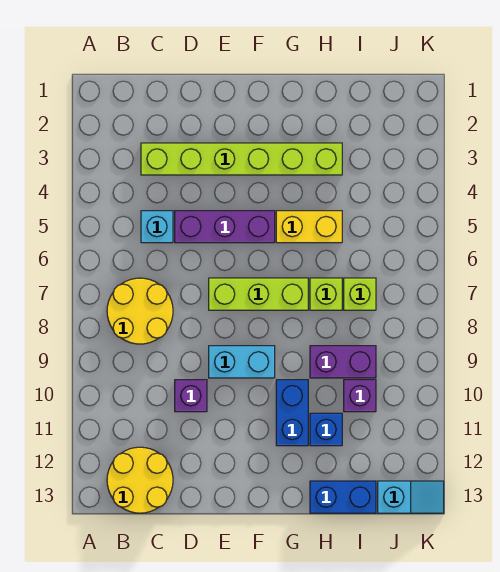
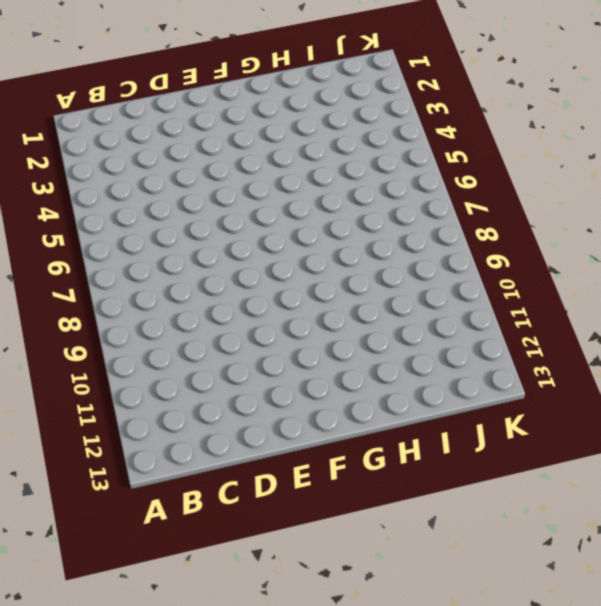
none -> yellow round brick B7:C8 level 1
none -> yellow round brick B12:C13 level 1
none -> lime brick C3:H3 level 1

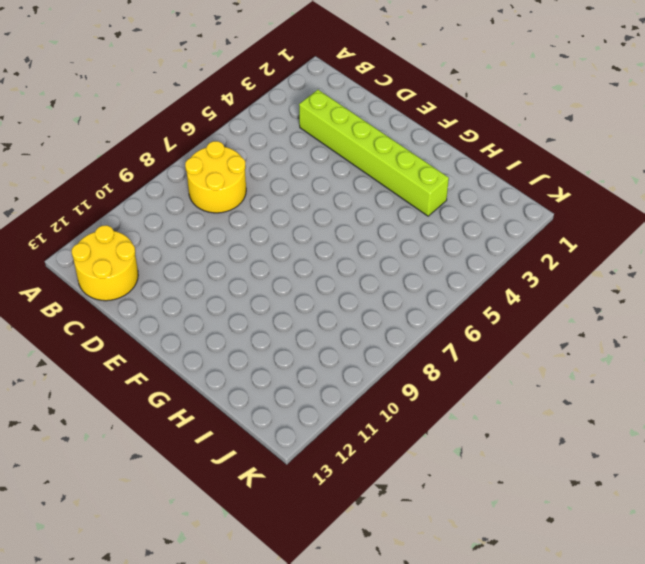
none -> cyan brick C5 level 1
none -> purple brick D5:F5 level 1
none -> purple brick D10 level 1

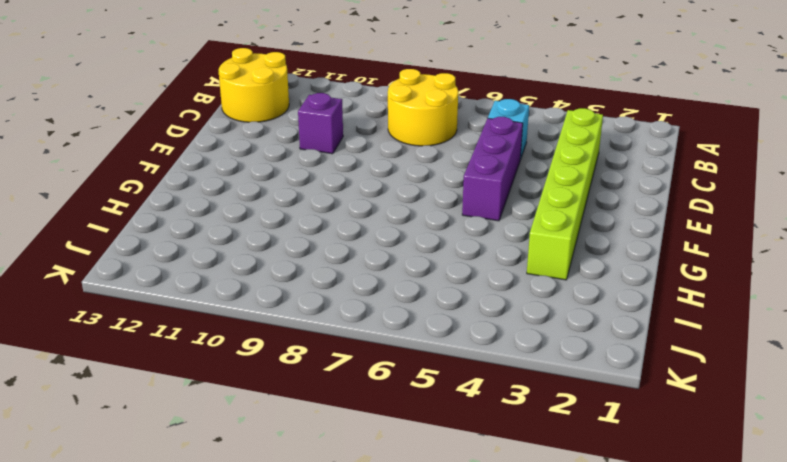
none -> lime brick E7:G7 level 1
none -> cyan brick E9:F9 level 1
none -> yellow brick G5:H5 level 1

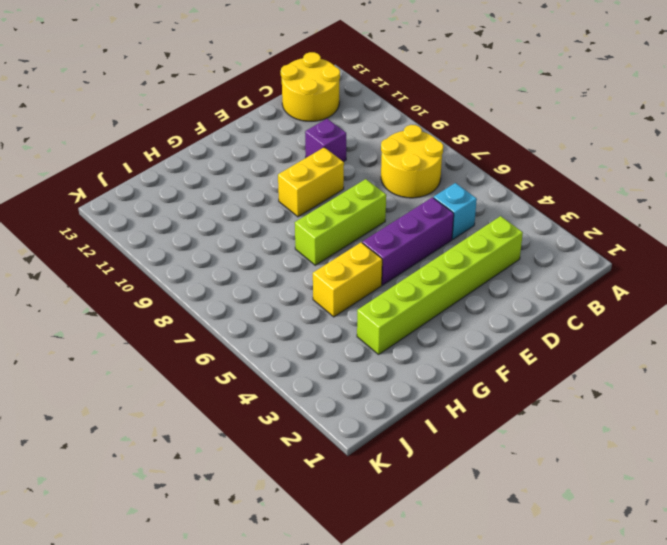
yellow brick E9:F9 level 1 -> cyan brick E9:F9 level 1
none -> blue brick G10:G11 level 1
none -> lime brick H7 level 1
none -> purple brick H9:I9 level 1

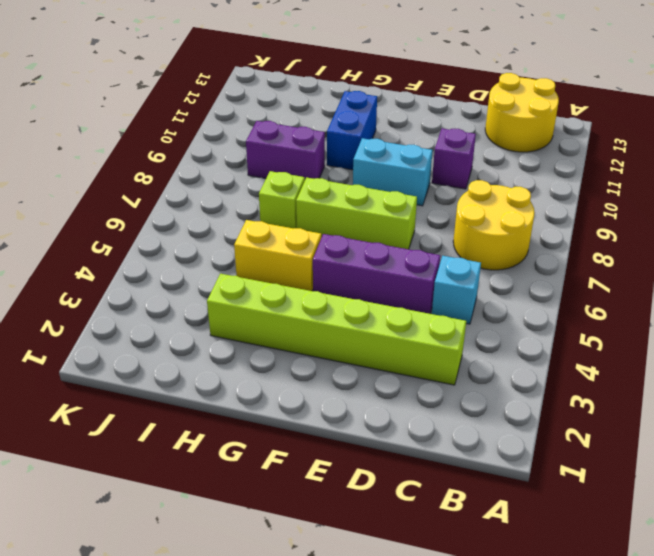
none -> blue brick H11 level 1
none -> blue brick H13:I13 level 1
none -> lime brick I7 level 1

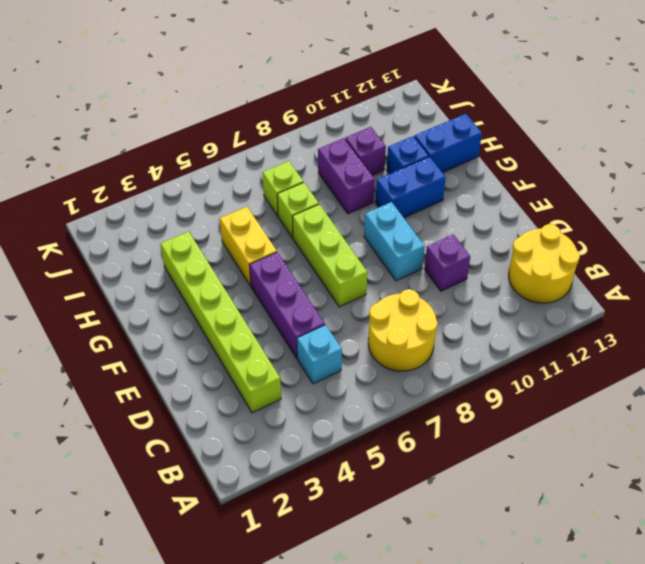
blue brick H12:H13 level 1 -> blue brick H13:I13 level 1
none -> cyan slope J13:K13 level 1 top J

